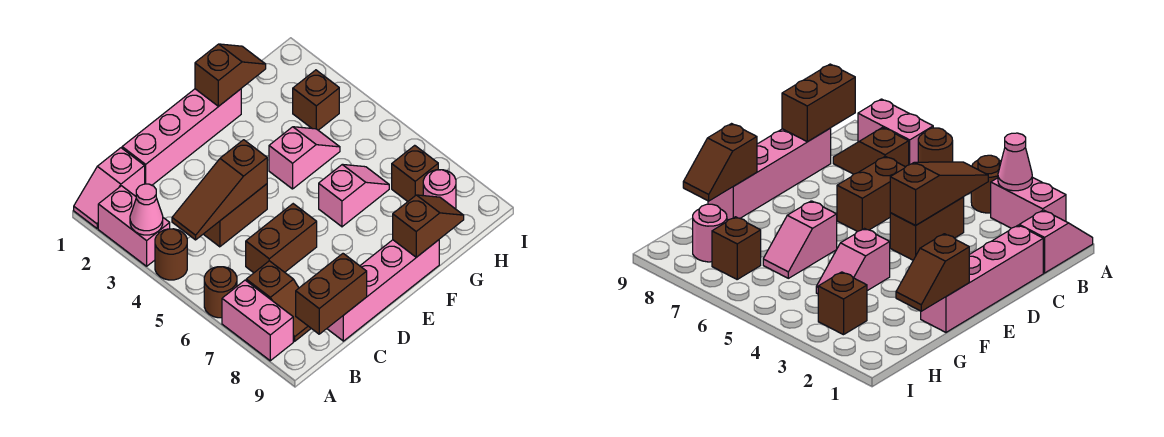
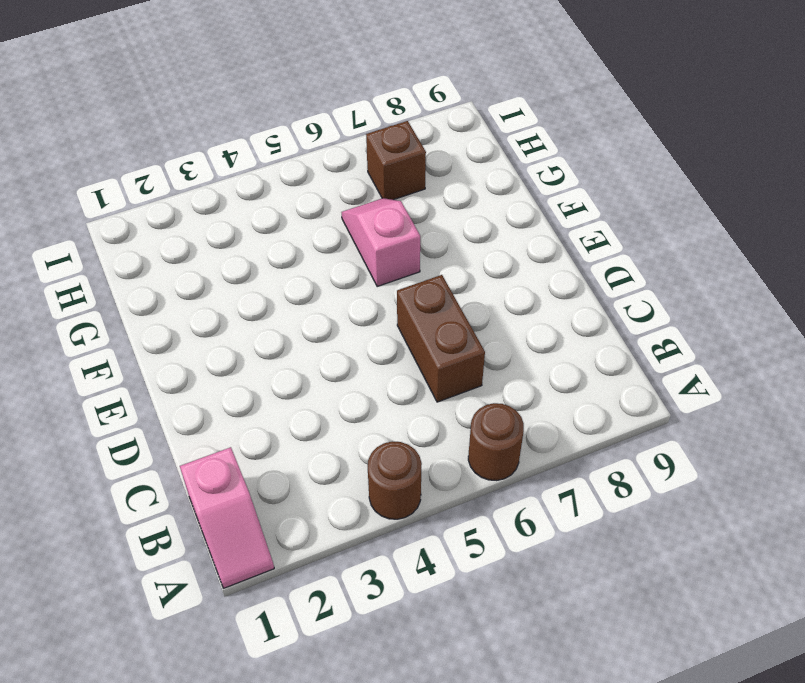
none -> pink brick A2:A3 level 1
none -> pink brick A7:A8 level 1
none -> brown slope B7:B8 level 1 top 7

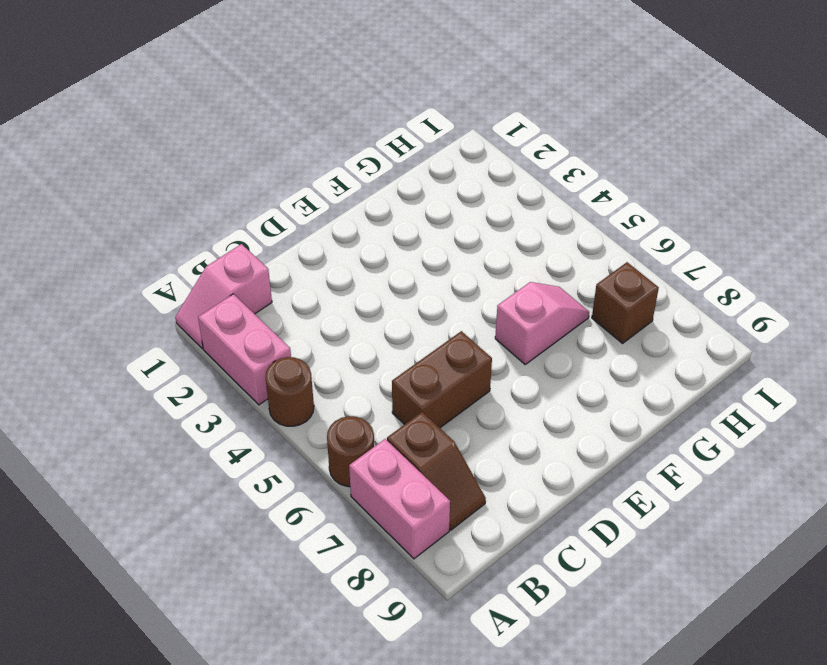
none -> pink brick C1:F1 level 1
none -> brown brick C4:D4 level 1
none -> pink brick C9:F9 level 1

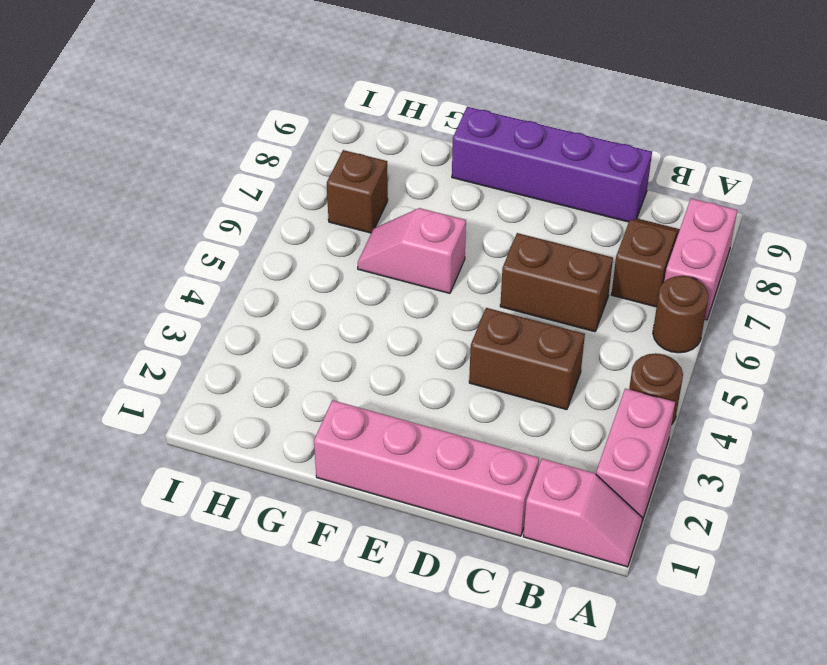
purple brick C9:F9 level 1 -> pink brick C9:F9 level 1
none -> pink slope F4:G4 level 1 top F
none -> brown brick H3 level 1
none -> pink round brick H8 level 1

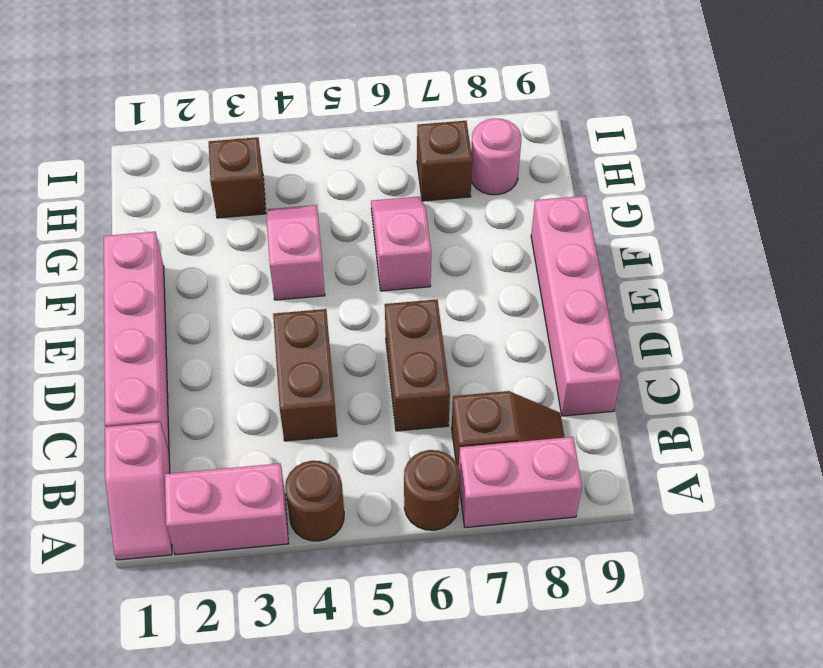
none -> pink cone A3 level 2
none -> brown slope B4:D4 level 2 top D
none -> brown brick B9:C9 level 2

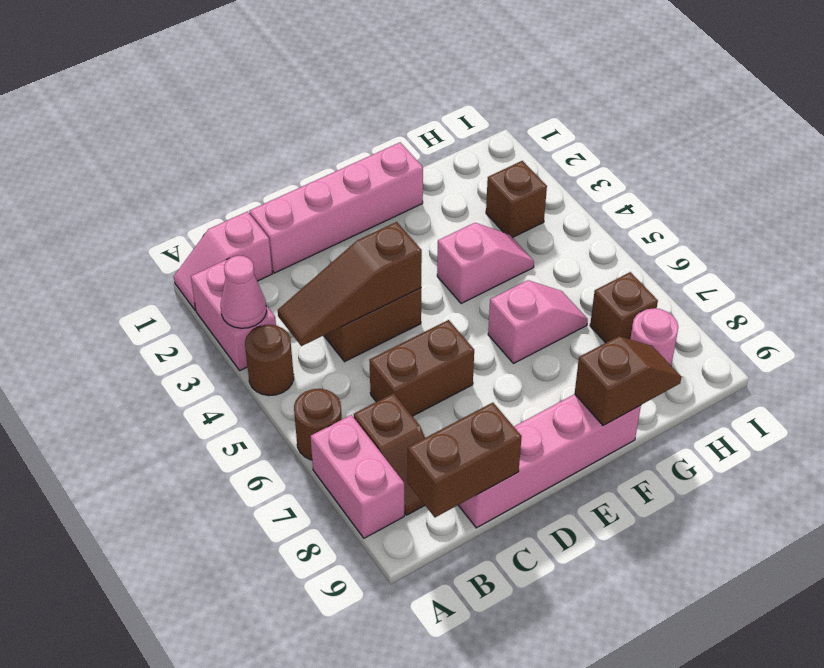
none -> brown slope F1:G1 level 2 top F

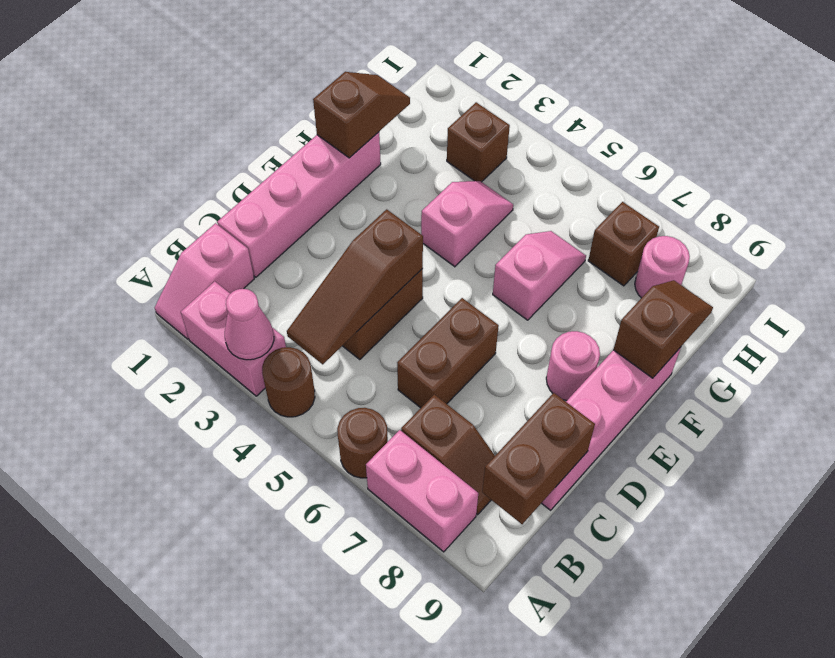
pink round brick E8 level 1 -> none

